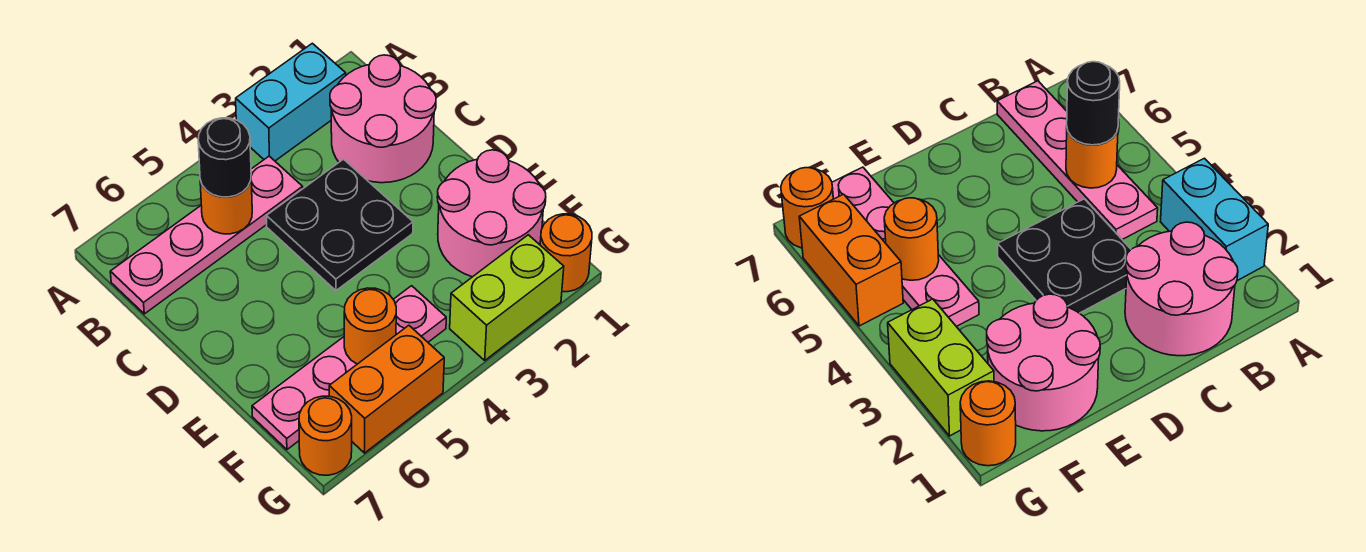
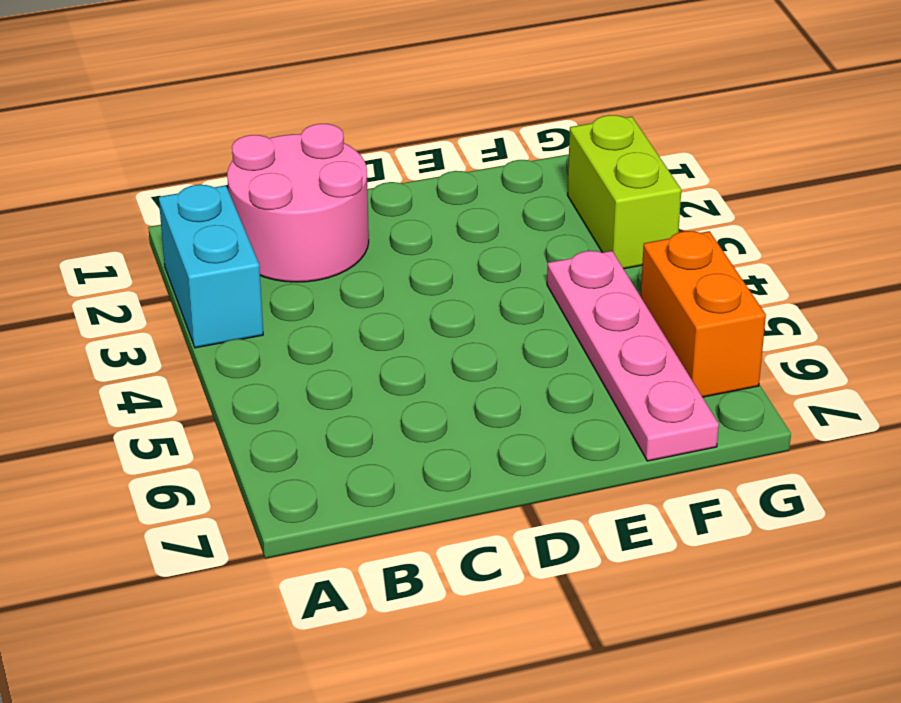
none -> pink plate B4:B7 level 1
none -> black plate C3:D4 level 1
none -> pink round brick E1:F2 level 1

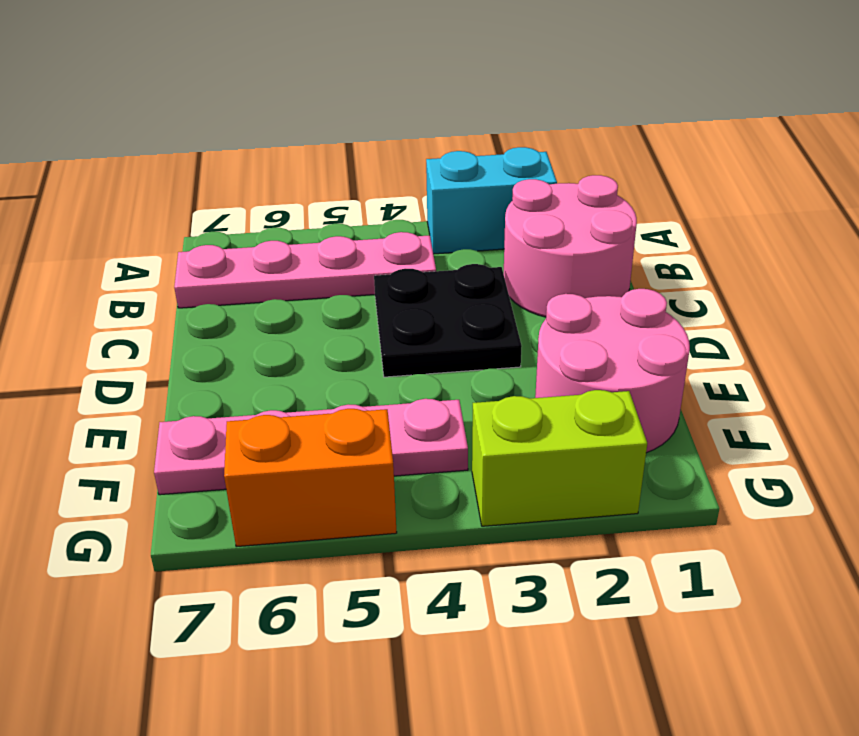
none -> orange round brick G1 level 1
none -> orange round brick G7 level 1
none -> orange round brick B5 level 2

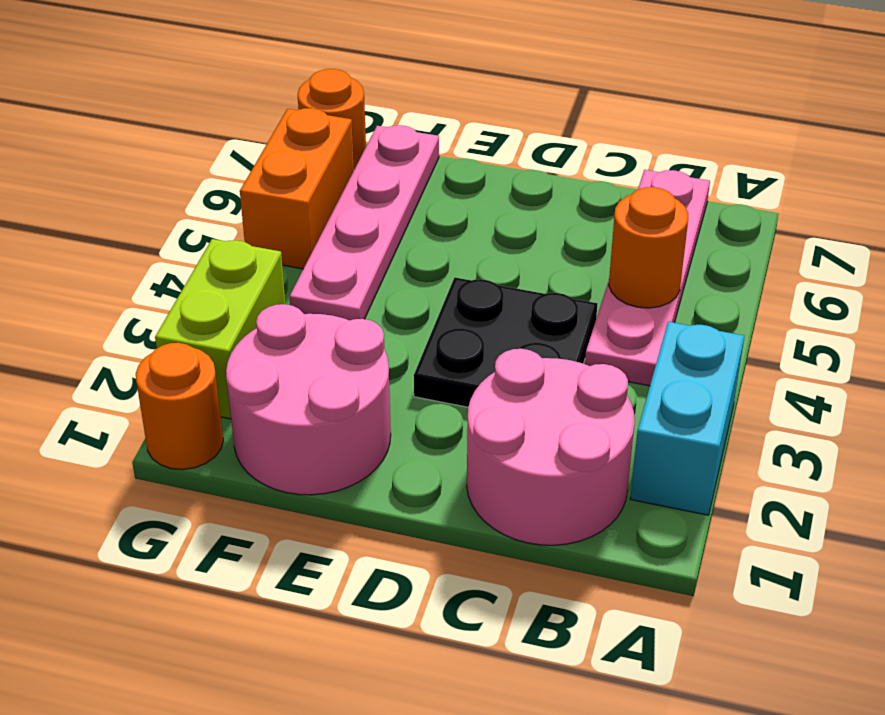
none -> orange round brick F5 level 2
none -> black round brick B5 level 3

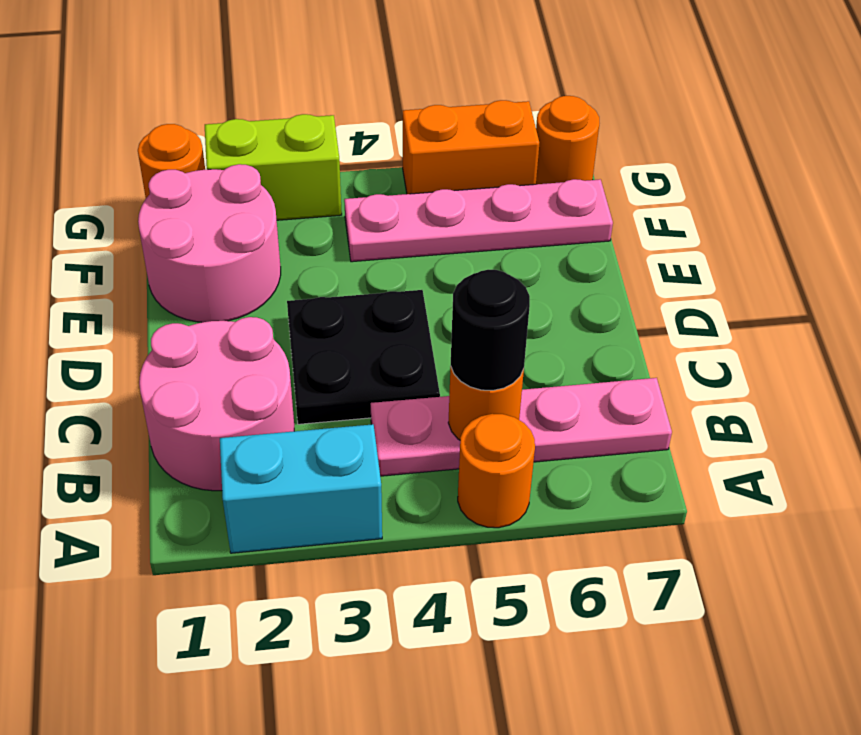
orange round brick A5 level 1 -> orange round brick F5 level 2

